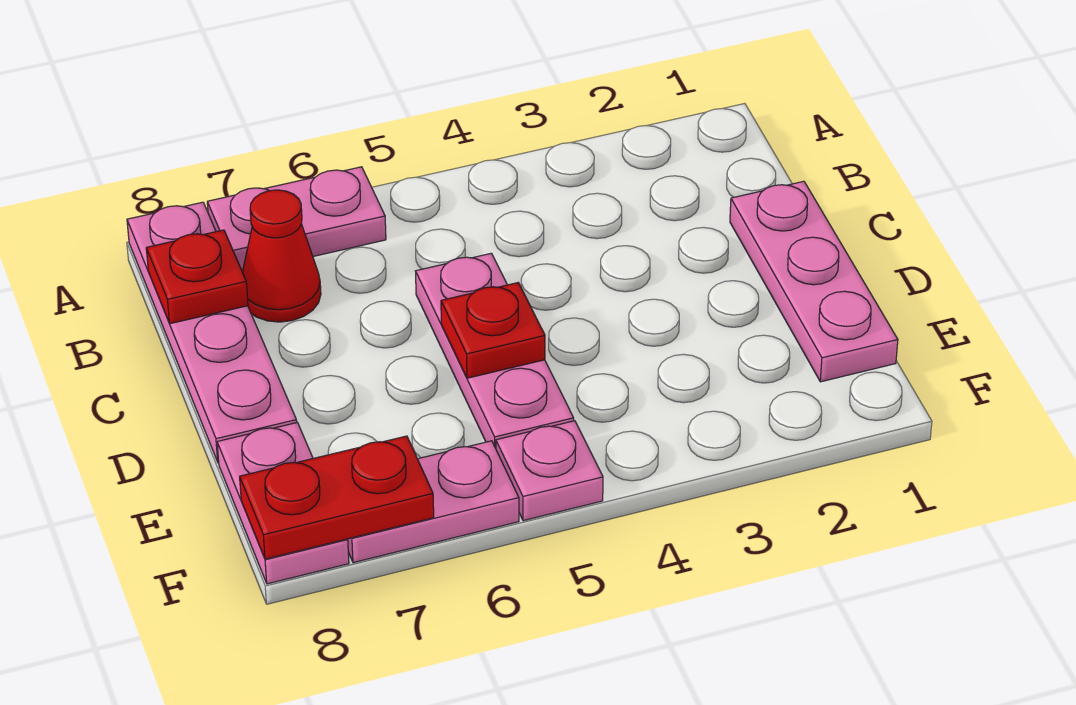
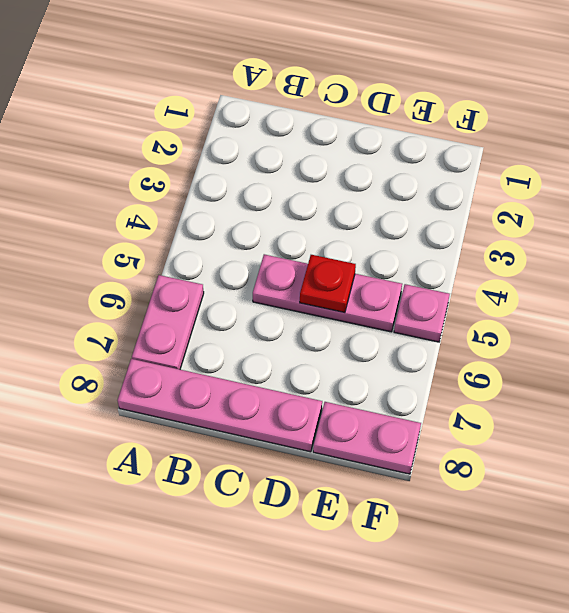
none -> red cone B7 level 1
none -> pink plate C1:E1 level 1

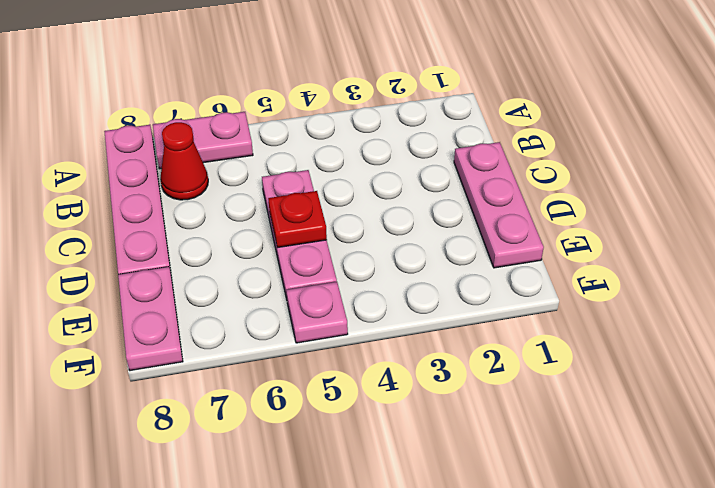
none -> pink plate F6:F7 level 1
none -> red plate B8 level 2

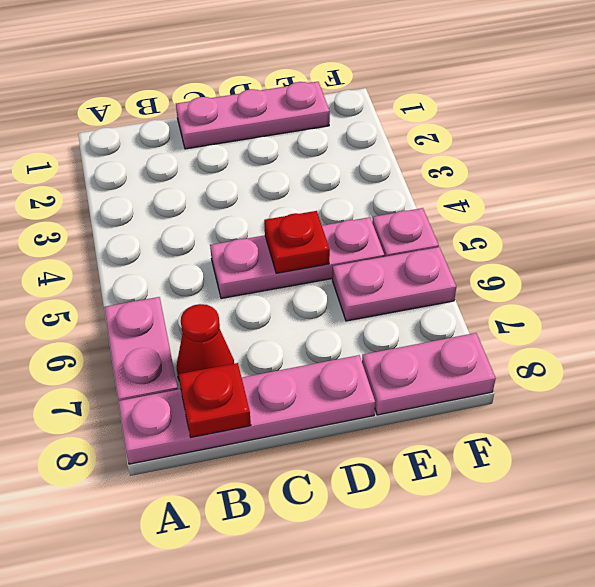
pink plate E6:F6 level 1 -> pink plate F6:F7 level 1
none -> red plate F7:F8 level 2

